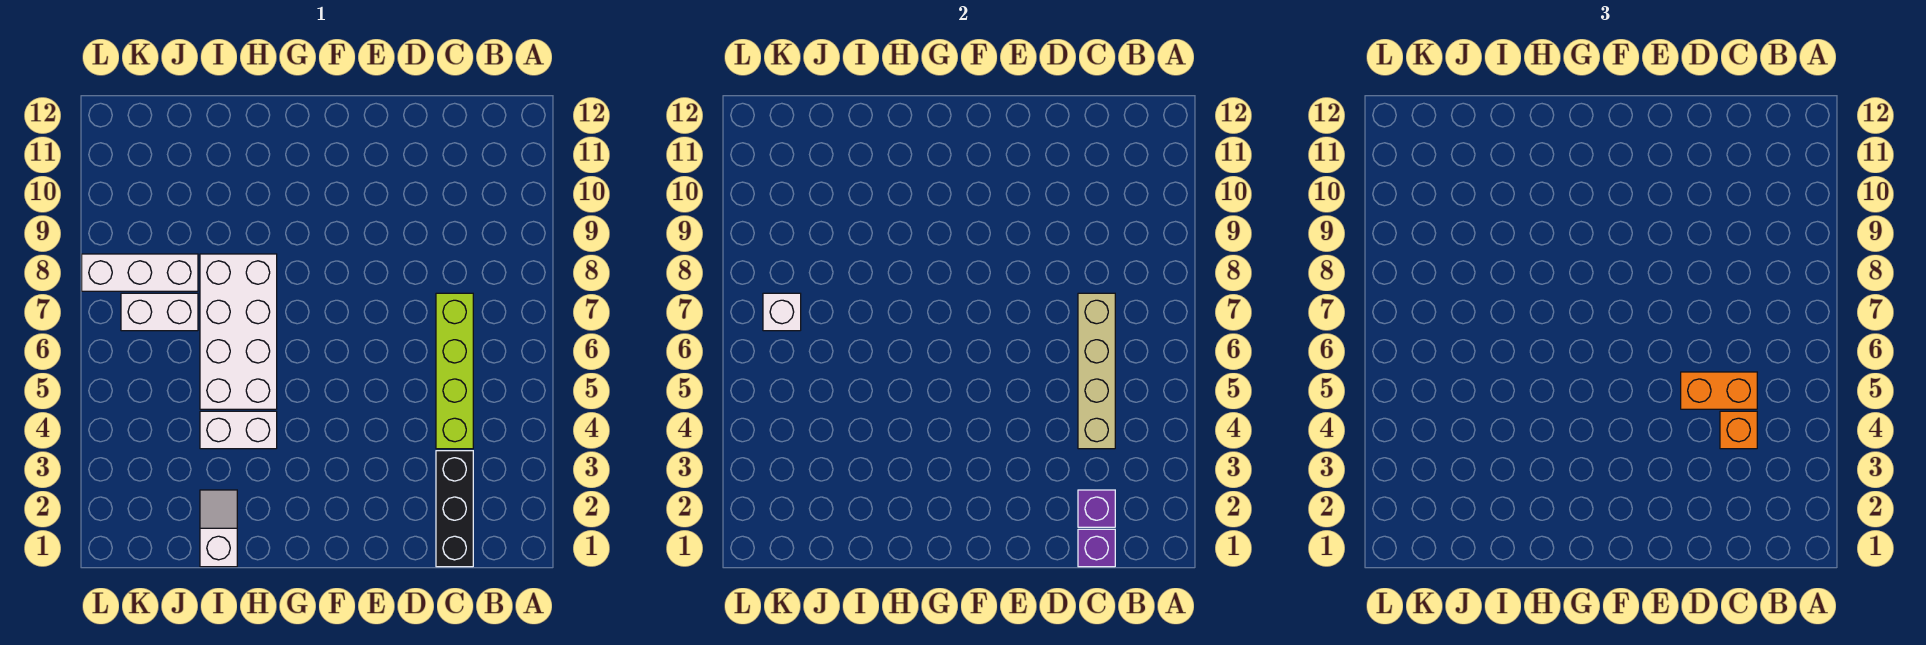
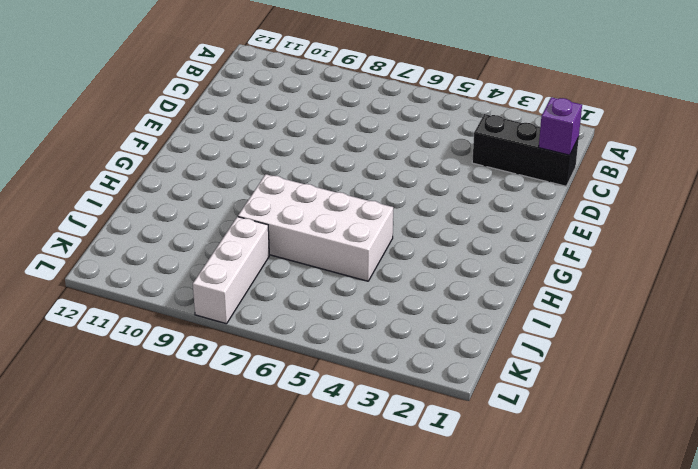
none -> lime brick C4:C7 level 1
none -> white brick H4:I4 level 1
none -> white slope I1:I2 level 1 top 1

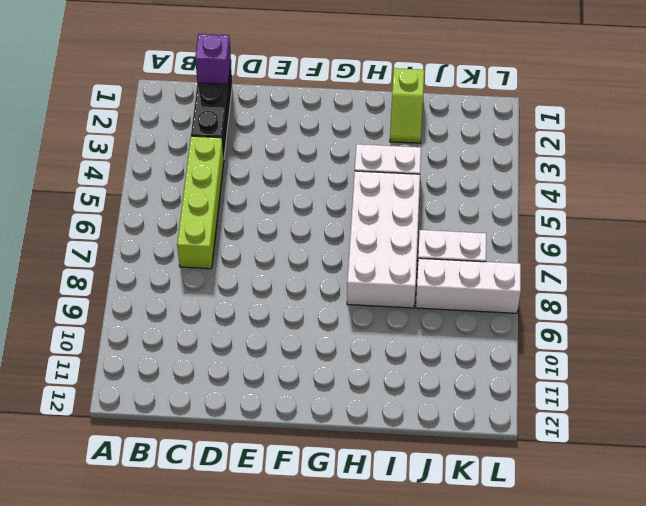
lime slope I1:I2 level 1 top 1 -> white slope I1:I2 level 1 top 1
none -> purple brick C2 level 2
none -> tan brick C4:C7 level 2
none -> white brick K7 level 2

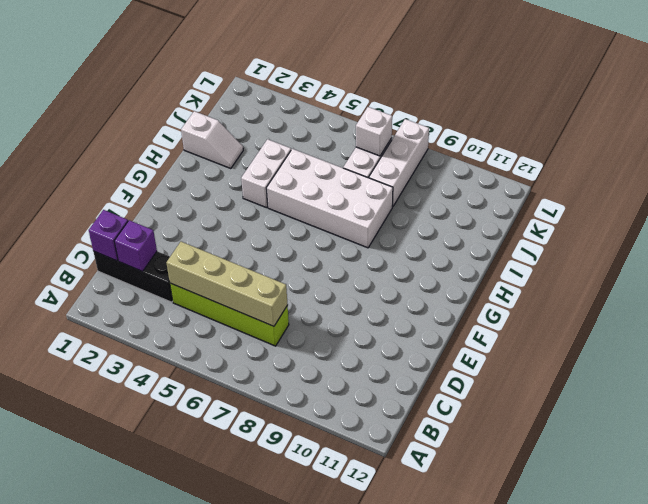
none -> orange brick C4 level 3
none -> orange brick C5:D5 level 3

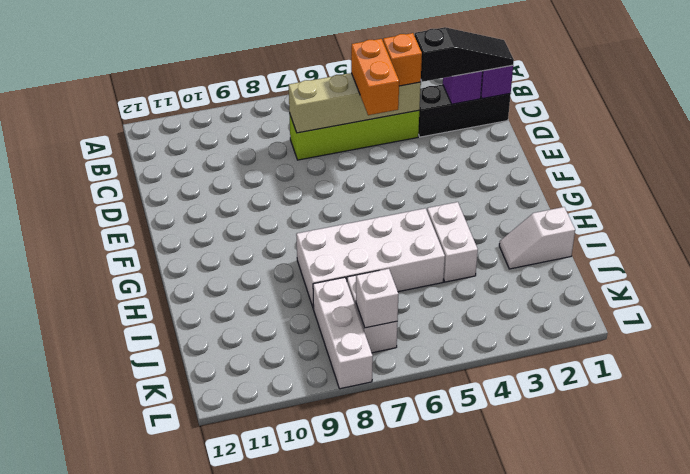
black slope C1:C3 level 3 top 3 -> none

